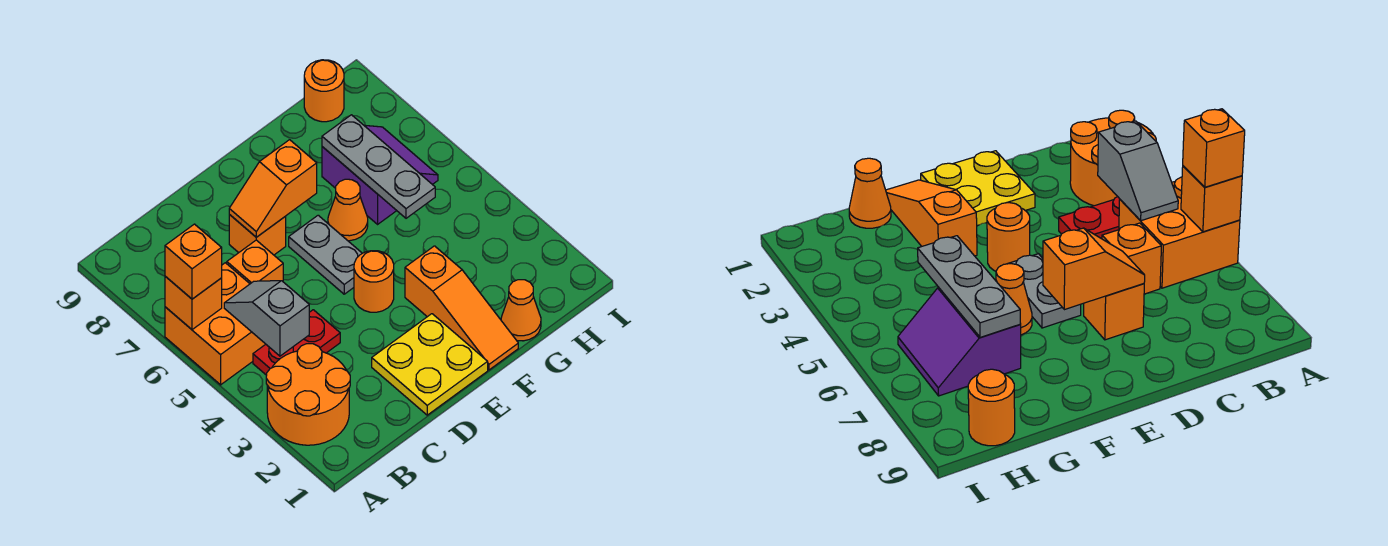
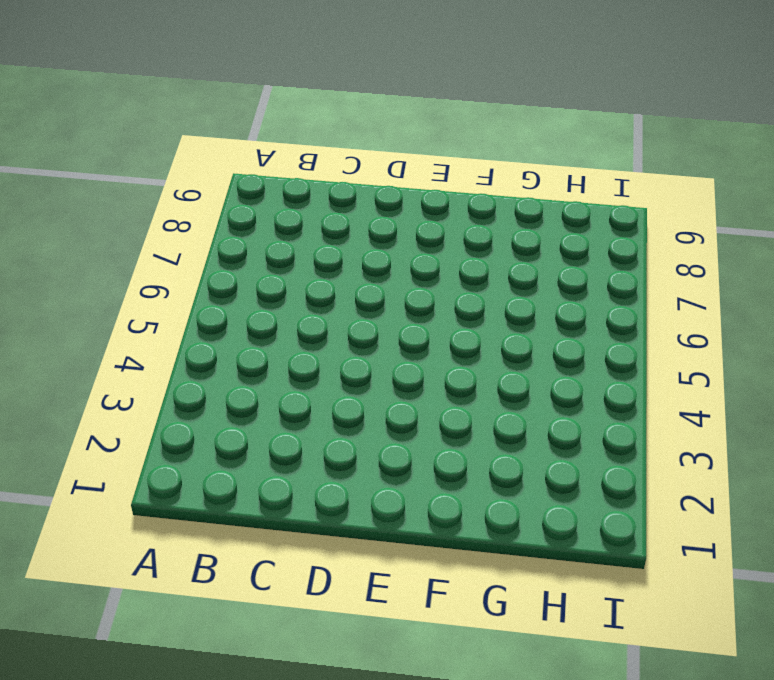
none -> orange round brick A2:B3 level 1
none -> orange brick A5:B6 level 1
none -> red plate B4:C4 level 1

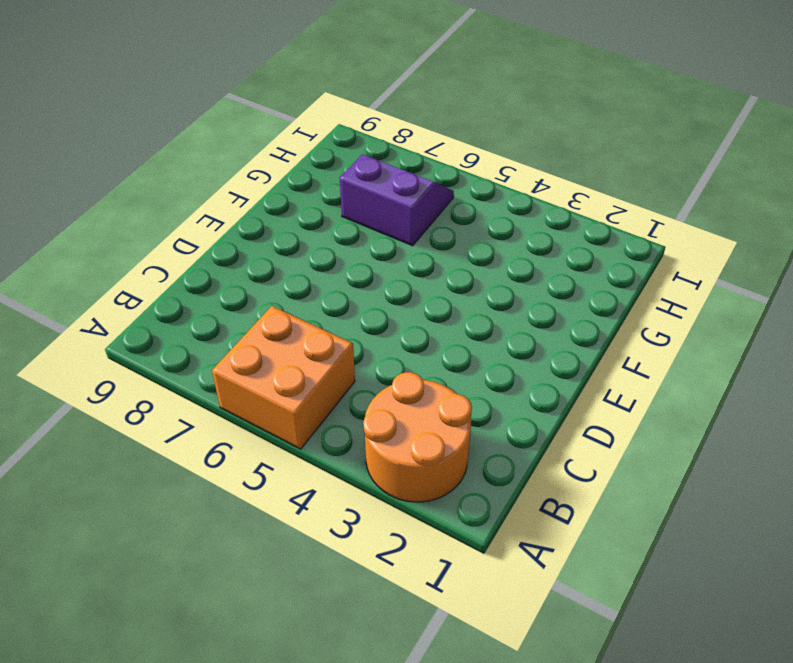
none -> red plate B4:C4 level 1
none -> orange brick C6 level 1
none -> yellow plate D1:E2 level 1

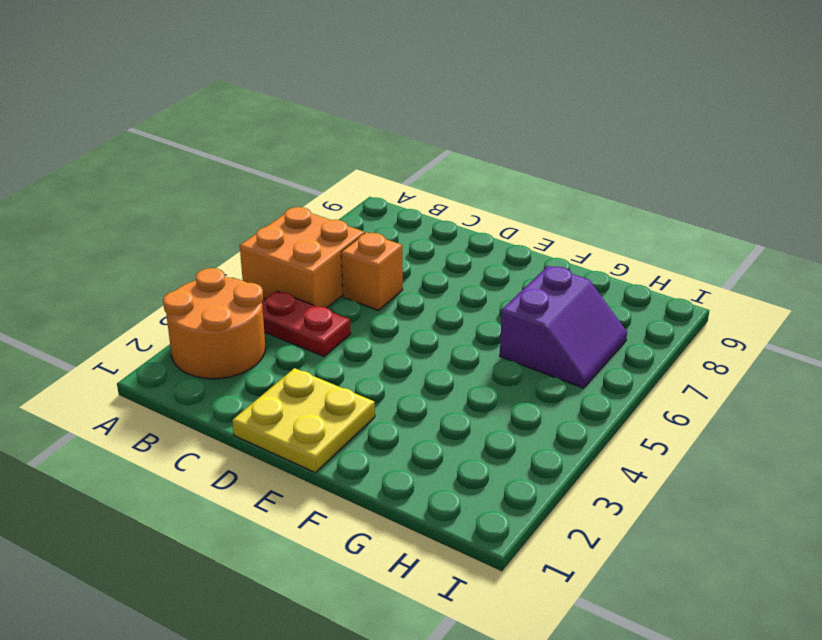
none -> orange brick D7 level 1
none -> orange round brick E4 level 1
none -> grey plate E5:E6 level 1

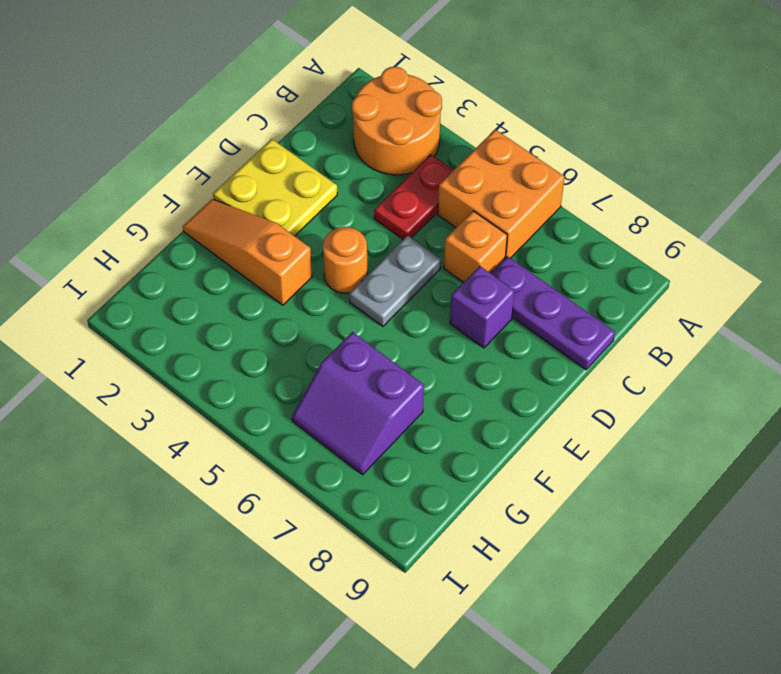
purple plate C7:C9 level 1 -> none
grey plate D5:E5 level 1 -> grey plate E5:E6 level 1
purple brick D7 level 1 -> orange brick D7 level 1
none -> orange cone F6 level 1
none -> orange cone G1 level 1
none -> orange round brick H9 level 1

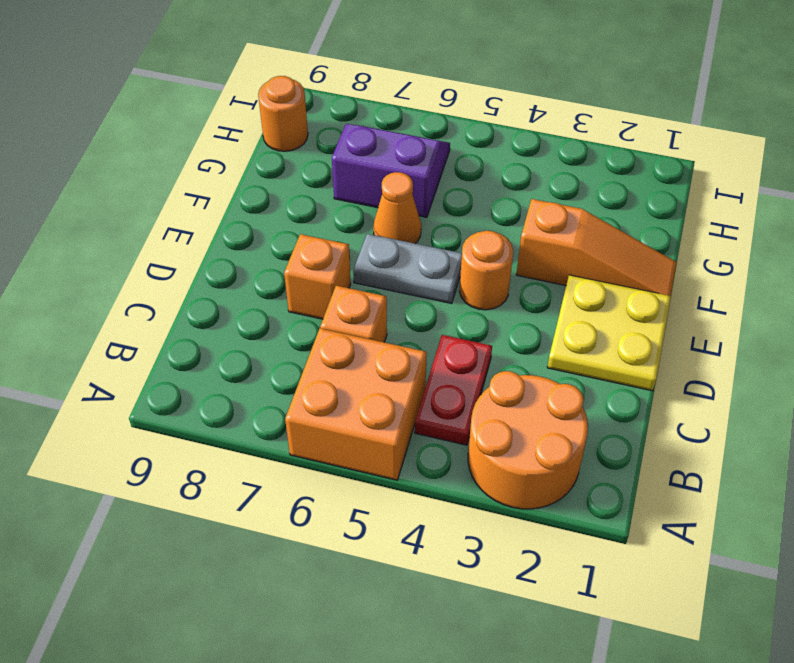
none -> orange cone G1 level 1
none -> orange brick A6 level 2
none -> grey slope B4:B5 level 2 top 4

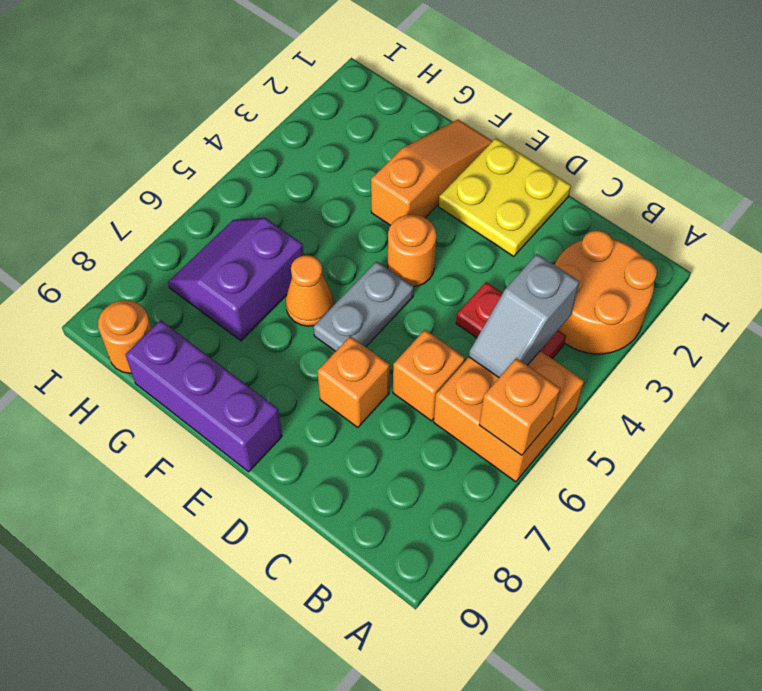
purple brick E9:G9 level 1 -> none
none -> orange cone G1 level 1
none -> orange slope D7:E7 level 2 top E
none -> grey plate G5:G7 level 2

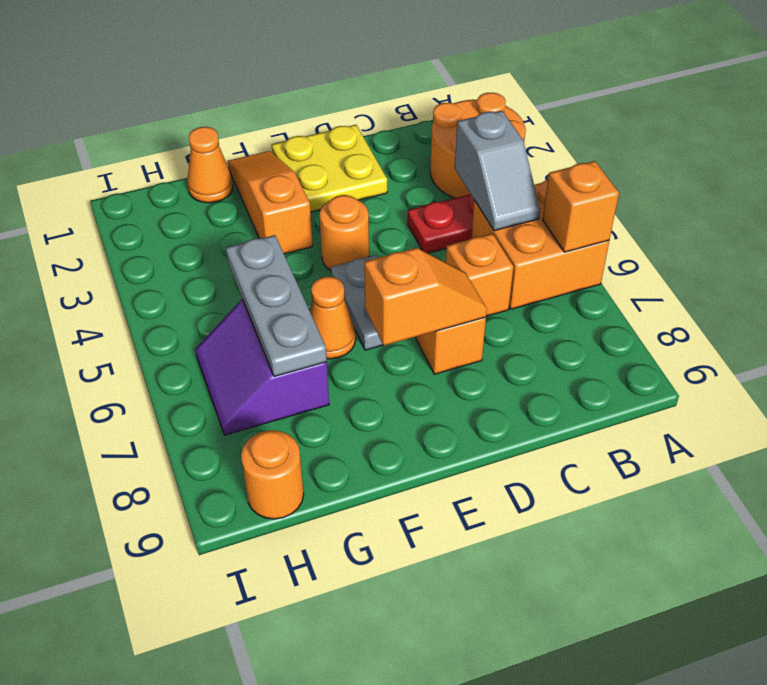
none -> orange brick A6 level 3

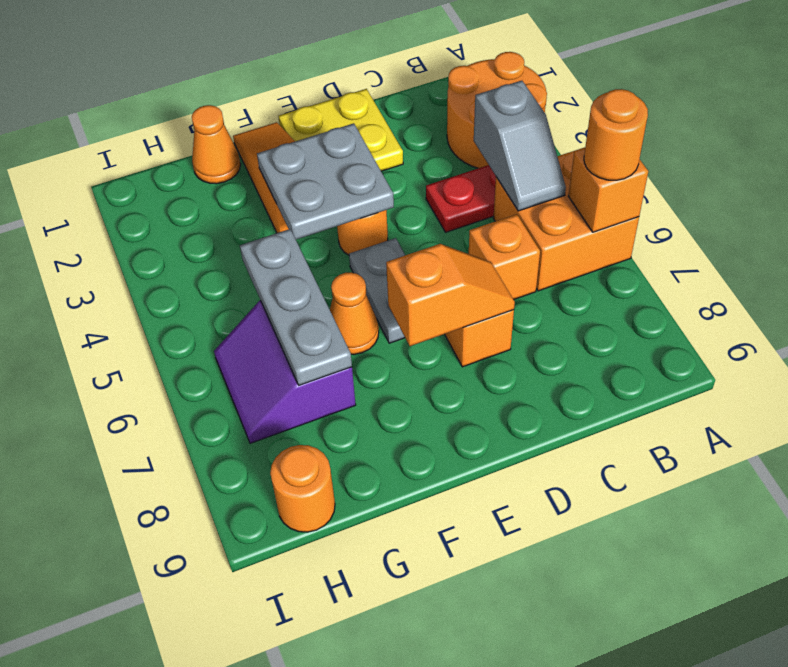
orange round brick A6 level 3 -> orange brick A6 level 3
grey plate E3:F4 level 2 -> none

